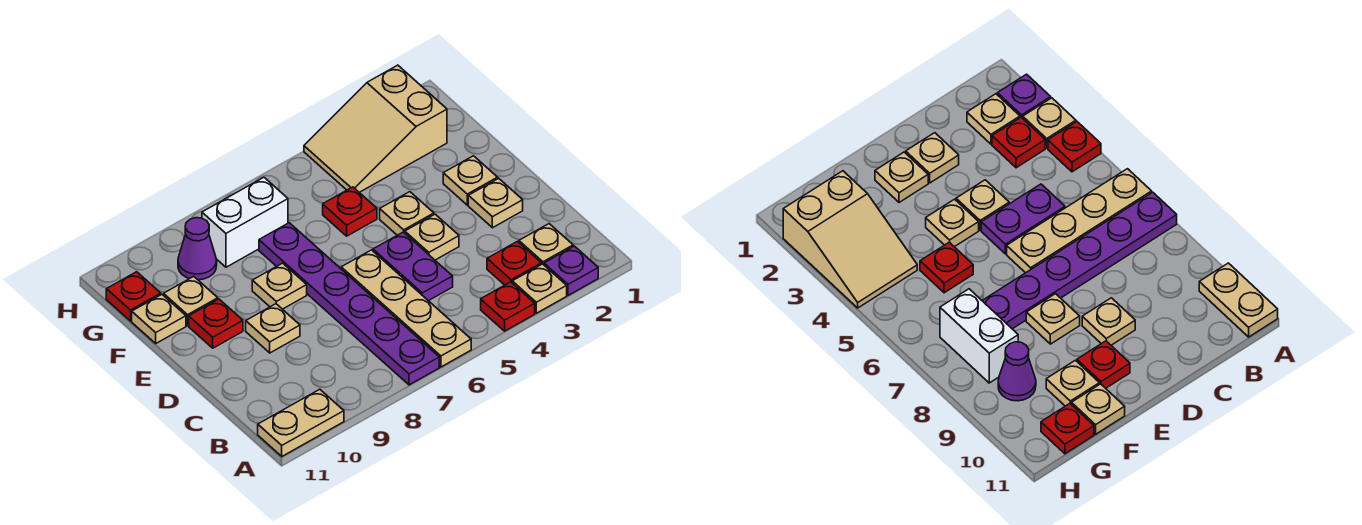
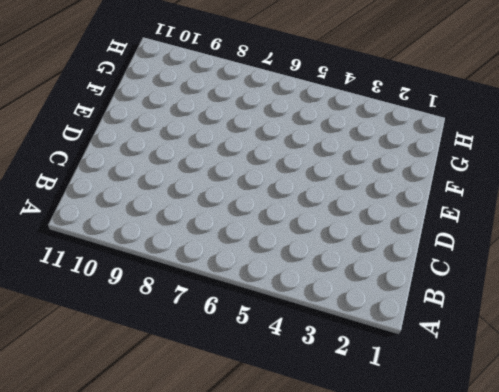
none -> purple plate A2 level 1
none -> tan plate A3 level 1
none -> red plate A4 level 1

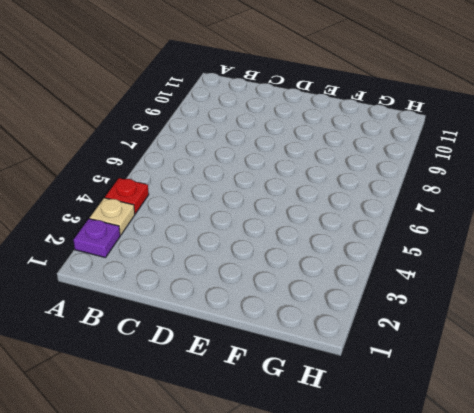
none -> tan plate A6:D6 level 1
none -> purple plate A7:F7 level 1
none -> tan plate A10:A11 level 1

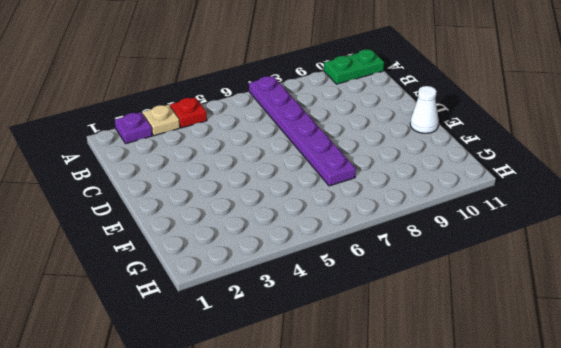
green plate A10:A11 level 1 -> tan plate A10:A11 level 1
white cone E11 level 1 -> none
none -> tan plate A6:D6 level 1
none -> tan plate B2 level 1
none -> red plate B3 level 1

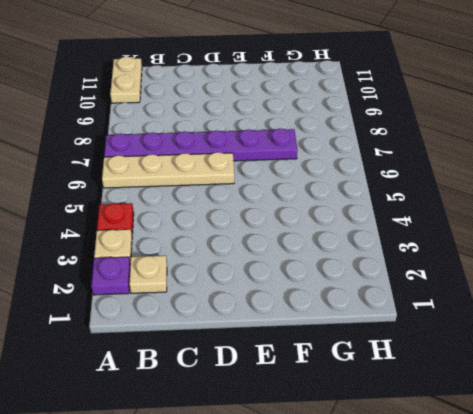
none -> red plate B3 level 1
none -> purple plate C5:D5 level 1
none -> tan plate D2 level 1

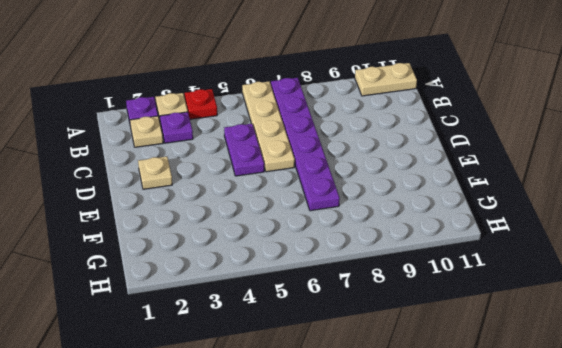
purple plate B3 level 1 -> red plate B3 level 1
none -> tan plate D4 level 1
none -> tan plate D9 level 1
none -> tan plate E2 level 1

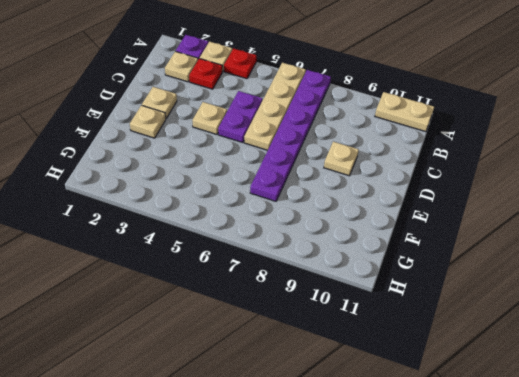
none -> tan plate E4 level 1
none -> tan plate E8 level 1
none -> red plate E10 level 1

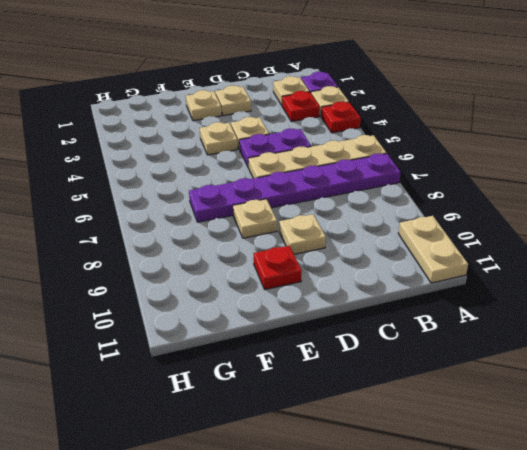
none -> red plate F5 level 1
none -> tan plate F10 level 1
none -> tan plate F11 level 1

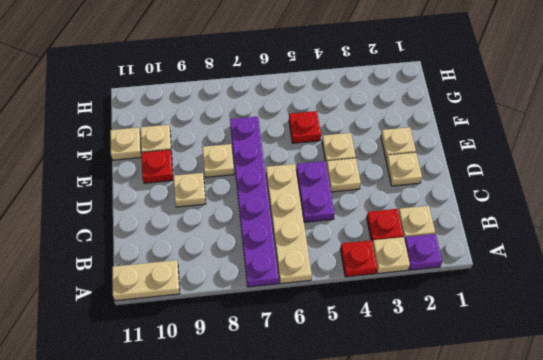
none -> tan slope G2:H4 level 1 top 2
none -> white brick G7:G8 level 1
none -> purple cone G9 level 1

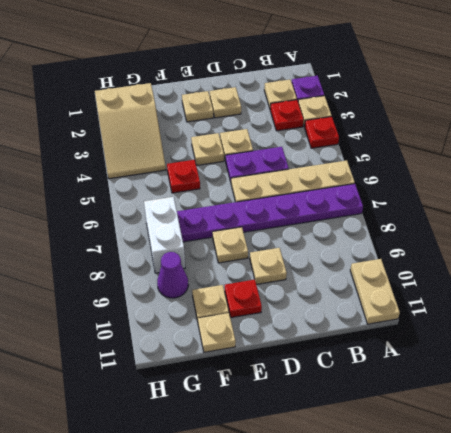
none -> red plate G11 level 1

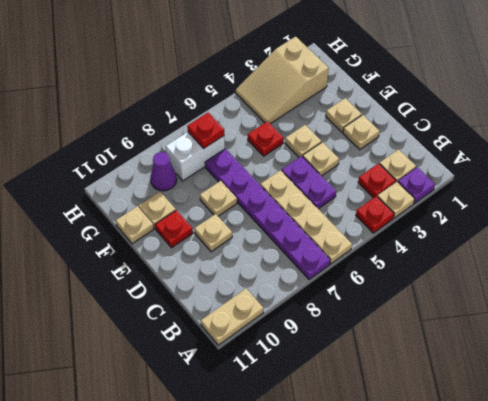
red plate G7 level 2 -> red plate G11 level 1

